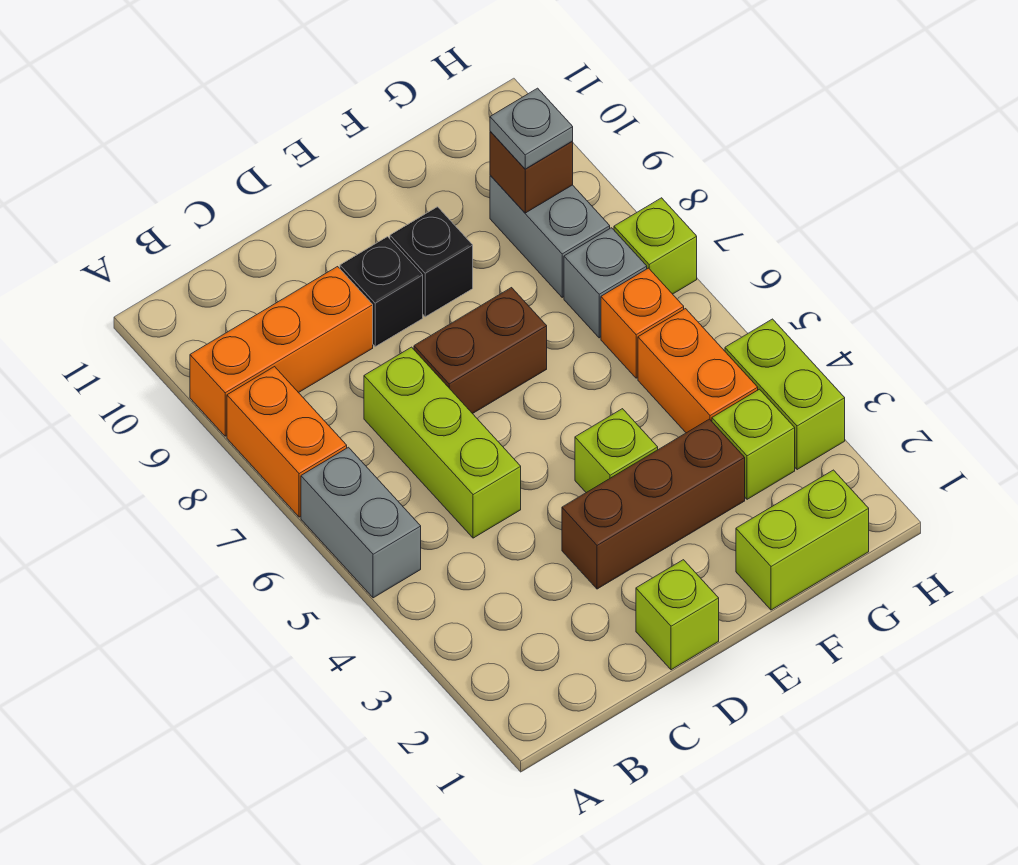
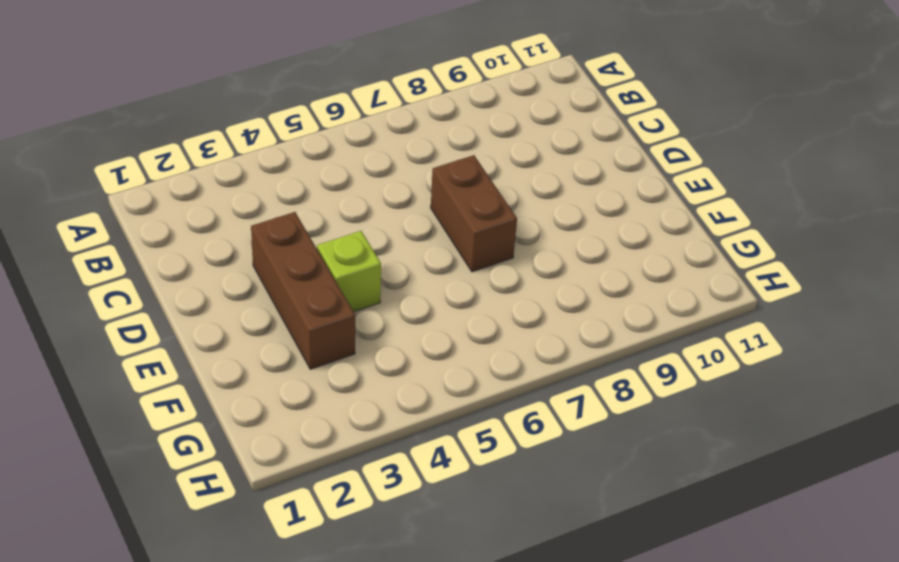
none -> grey brick A5:A6 level 1
none -> orange brick A7:A8 level 1
none -> orange brick A9:C9 level 1

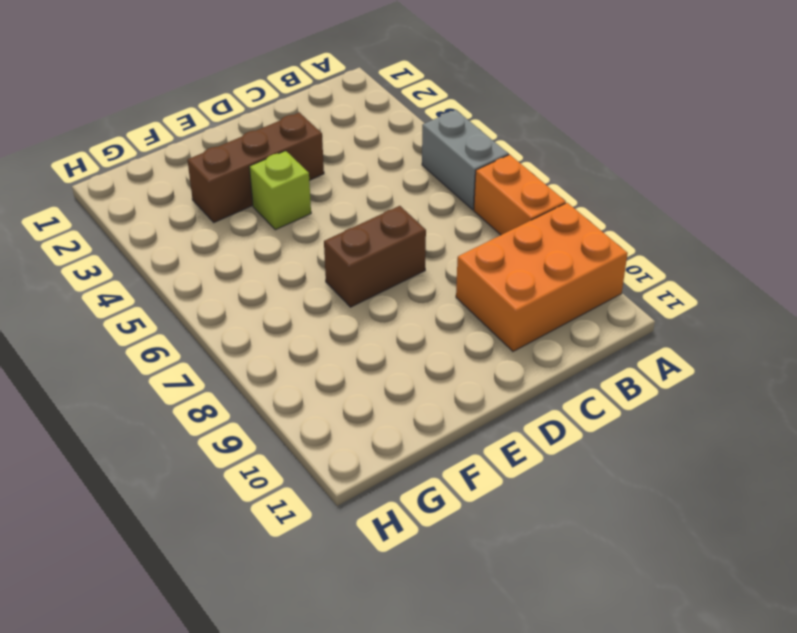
orange brick A9:C10 level 1 -> orange brick A9:C9 level 1
none -> lime brick C5:C7 level 1
none -> lime brick D1 level 1
none -> black brick D9 level 1

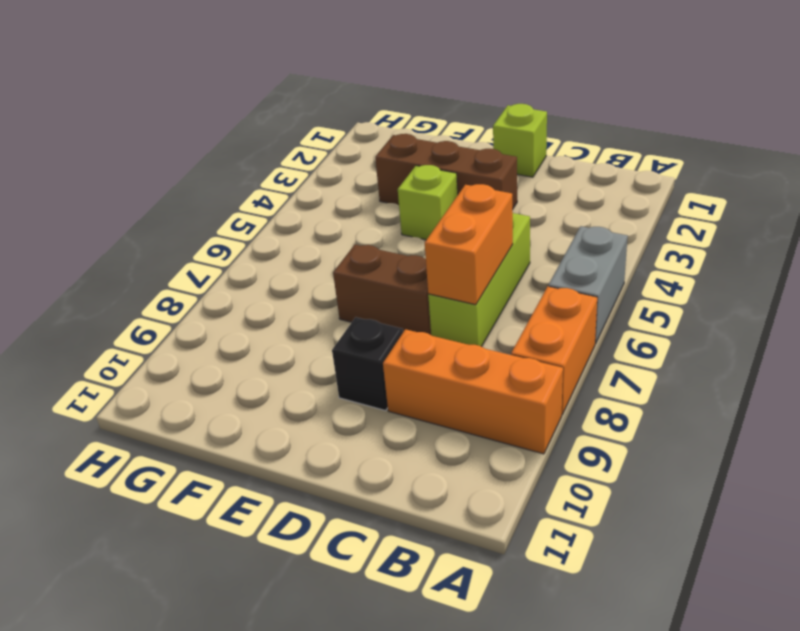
orange brick C6:C7 level 2 -> orange brick G4:G5 level 1
none -> black brick E9 level 1
none -> lime brick F1:G1 level 1
none -> lime brick G3 level 1

